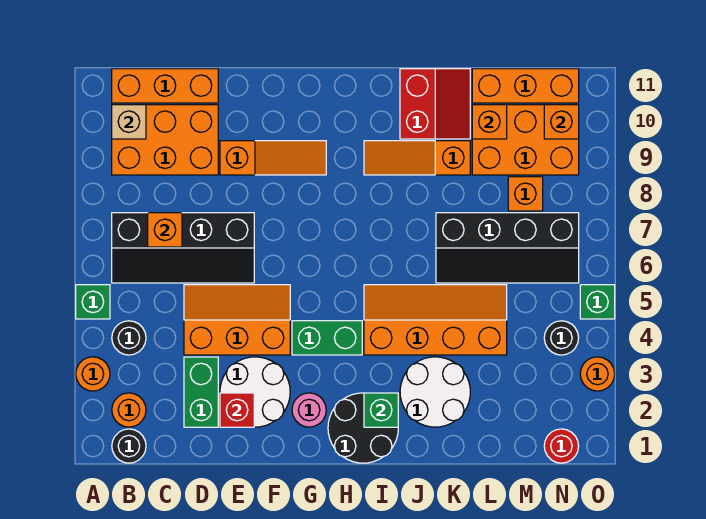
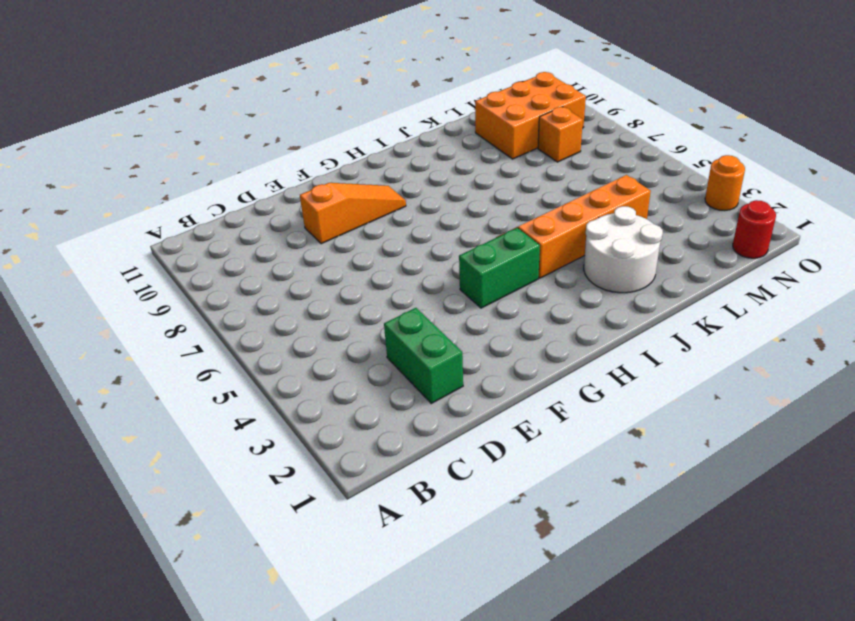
none -> orange round brick A3 level 1
none -> green brick A5 level 1
none -> black round brick B1 level 1
none -> orange round brick B2 level 1

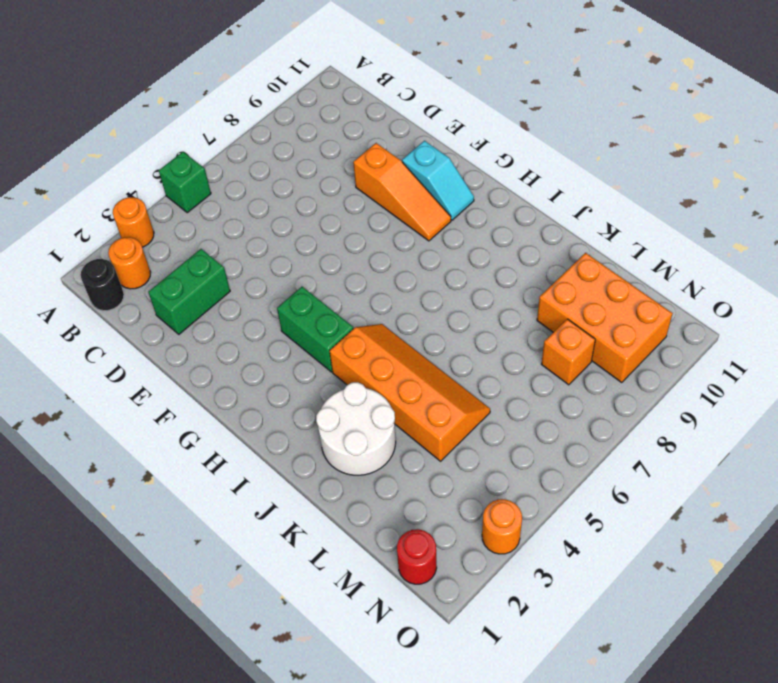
cyan slope F10:G10 level 1 top F -> none
none -> black round brick B4 level 1
none -> black slope B6:E7 level 1 top 7
none -> orange brick B9:D10 level 1
none -> orange brick B11:D11 level 1

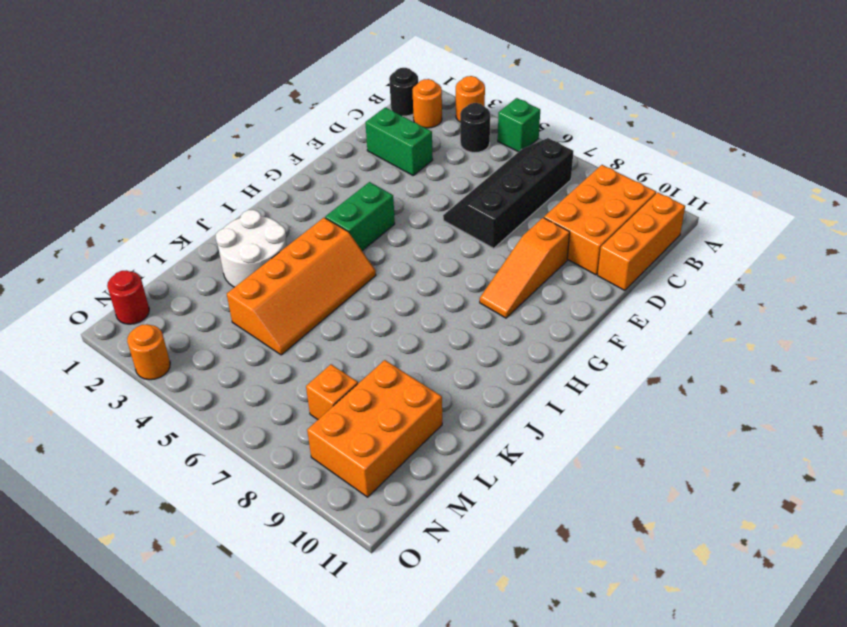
none -> orange slope D4:F5 level 1 top 4
none -> white round brick E2:F3 level 1
none -> pink round brick G2 level 1
none -> black round brick H1:I2 level 1

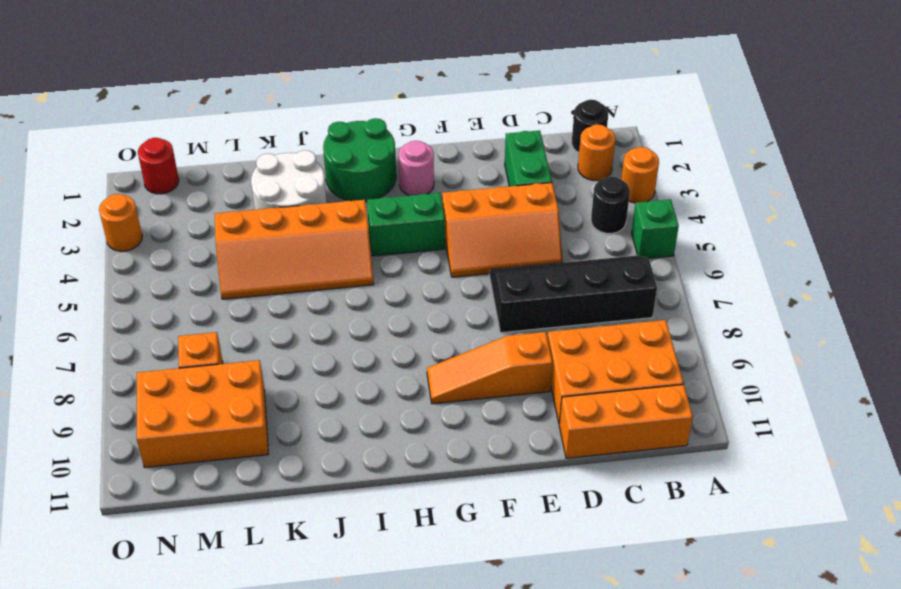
green round brick H1:I2 level 1 -> black round brick H1:I2 level 1
none -> white round brick E2:F3 level 1
none -> orange slope I9:K9 level 1 top K
none -> red slope J10:K11 level 1 top J
none -> black slope K6:N7 level 1 top 7

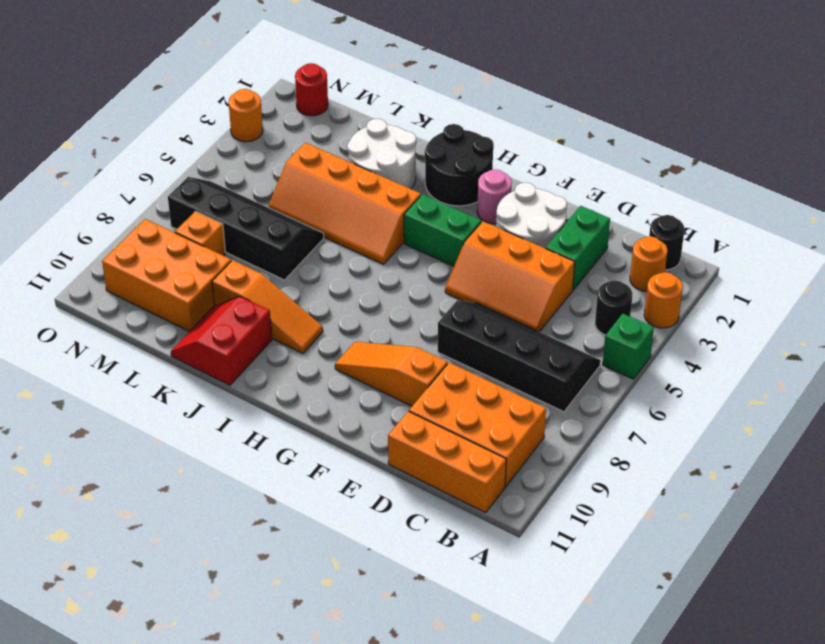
none -> orange brick L11:N11 level 1
none -> black round brick N4 level 1
none -> green brick O5 level 1
none -> tan brick B10 level 2

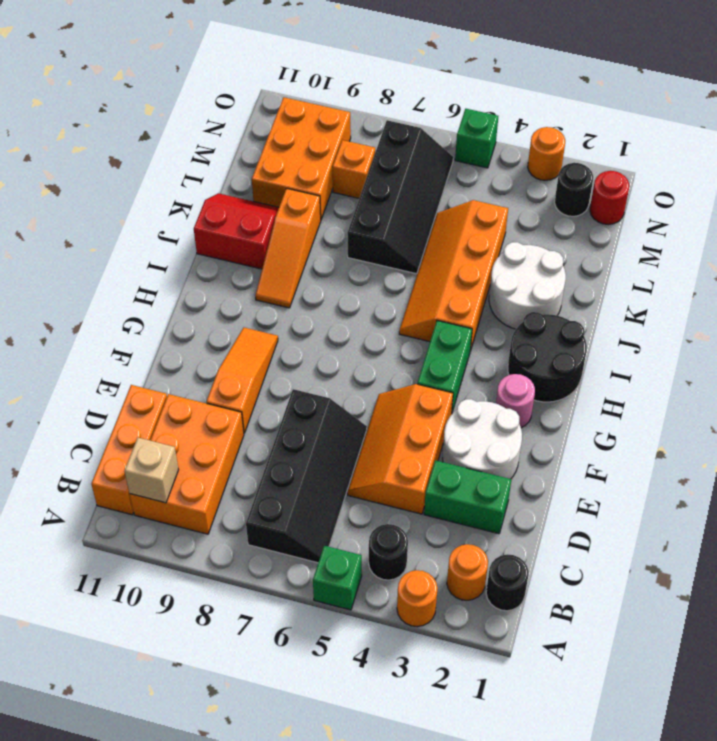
black round brick N2 level 1 -> black round brick N4 level 1
none -> orange brick L11:N11 level 1
none -> orange brick C7 level 2
none -> red brick E2 level 2
none -> green brick I2 level 2

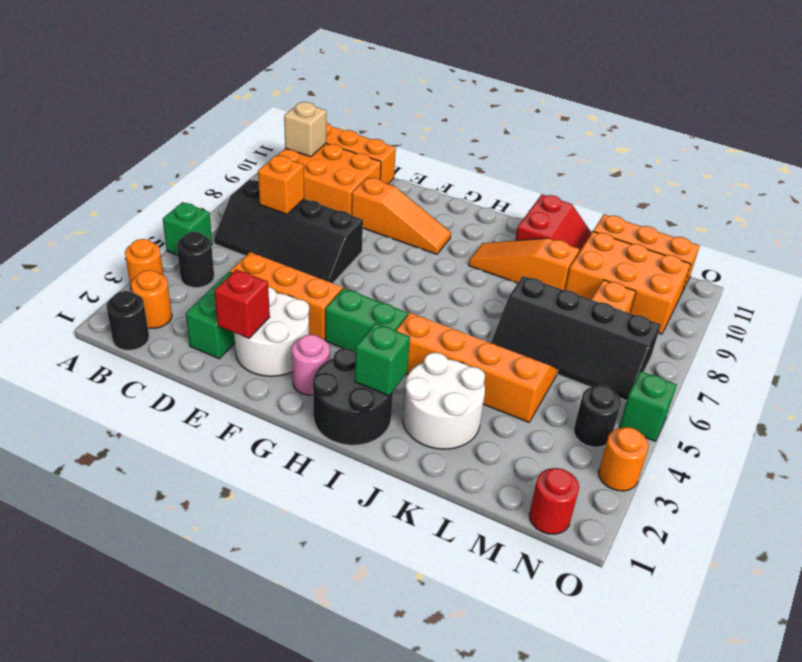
none -> orange brick L10 level 2
none -> orange brick N10 level 2

